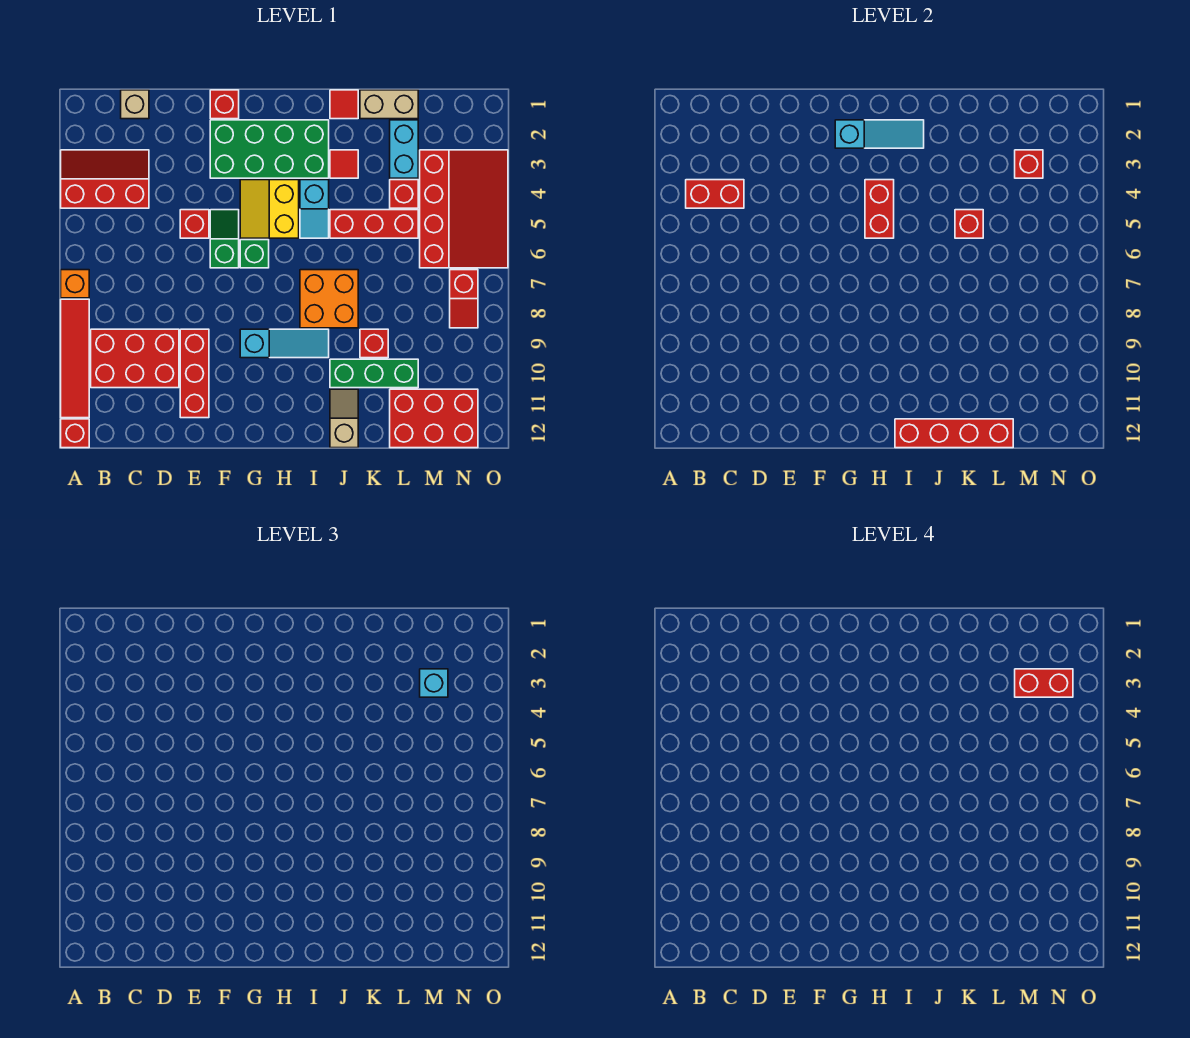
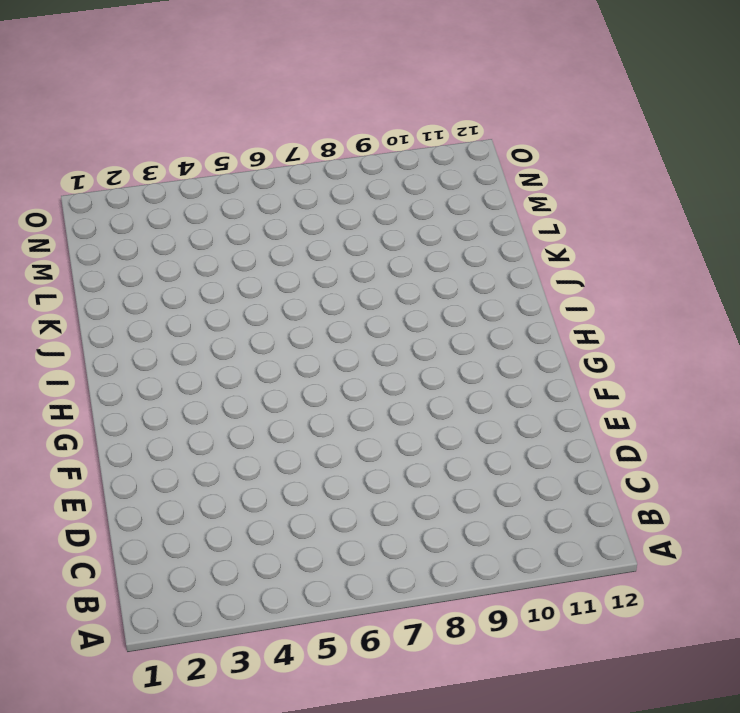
none -> red slope A3:C4 level 1 top 4
none -> orange brick A7 level 1
none -> red tile A8:A11 level 1
none -> red brick A12 level 1

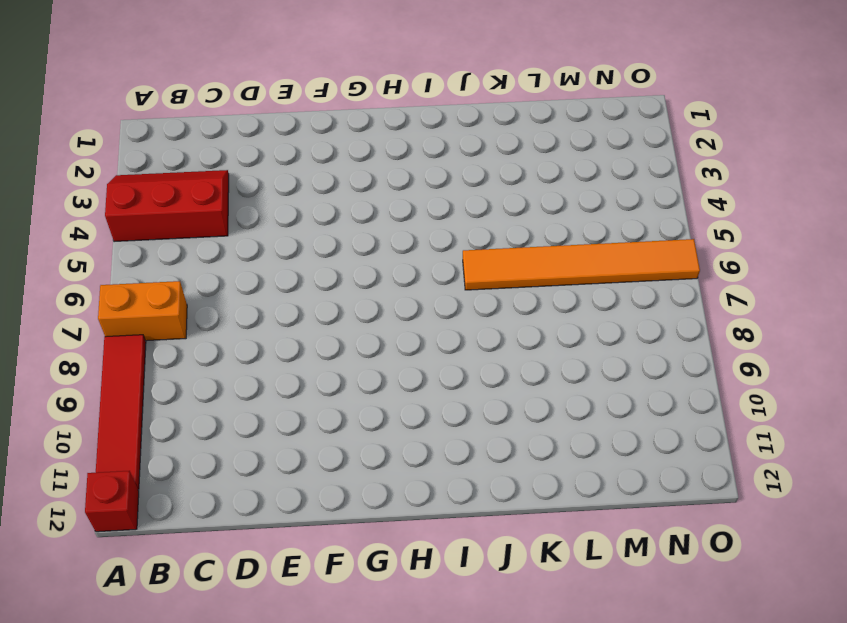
orange brick A7:B7 level 1 -> orange brick A7 level 1
orange tile J6:O6 level 1 -> red slope M3:O6 level 1 top M
none -> red brick B9:D10 level 1
none -> tan brick C1 level 1
none -> red brick E5 level 1
none -> red brick E9:E11 level 1

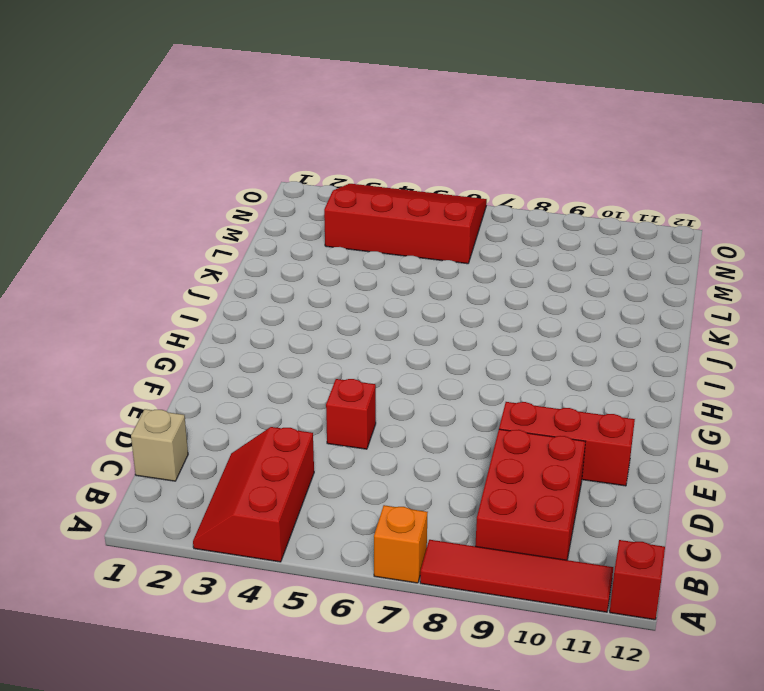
none -> red brick F1 level 1
none -> green brick F2:I3 level 1
none -> green slope F5:F6 level 1 top 6
none -> yellow slope G4:H5 level 1 top H

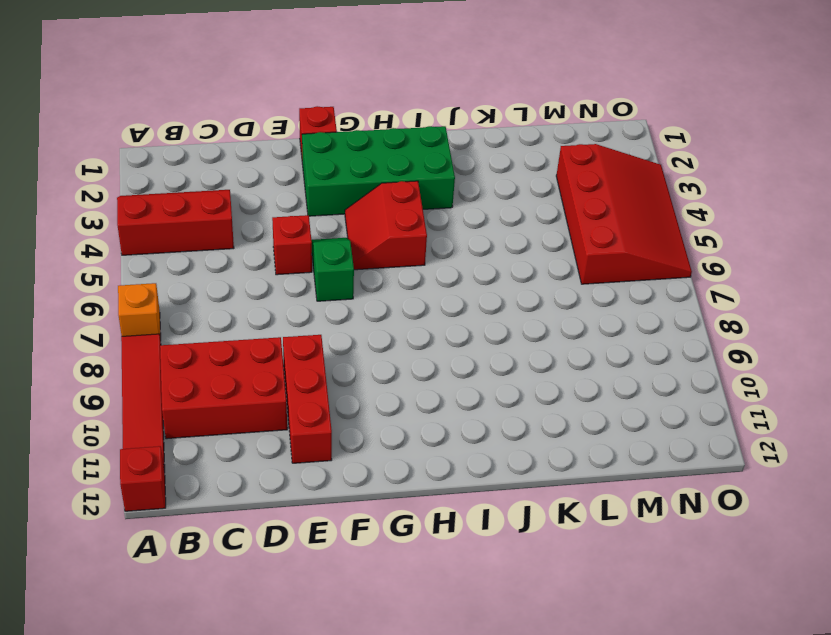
red slope G4:H5 level 1 top H -> yellow slope G4:H5 level 1 top H
none -> tan brick C1 level 1
none -> green brick G6 level 1
none -> cyan slope G9:I9 level 1 top G
none -> cyan slope I4:I5 level 1 top 4

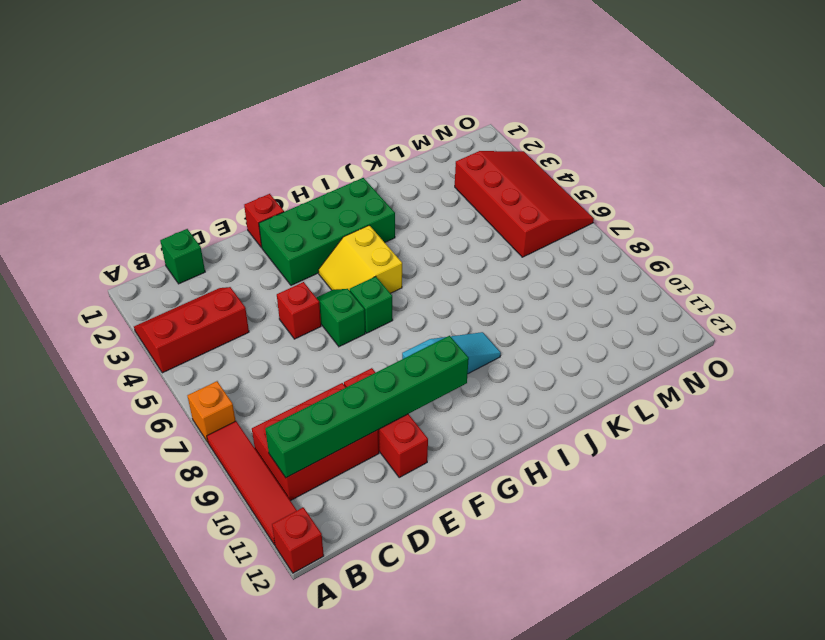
green brick B10:G10 level 2 -> none
green brick C1 level 1 -> tan brick C1 level 1
none -> cyan slope I4:I5 level 1 top 4
none -> orange brick I7:J8 level 1
none -> red tile J1 level 1
none -> red tile J3 level 1

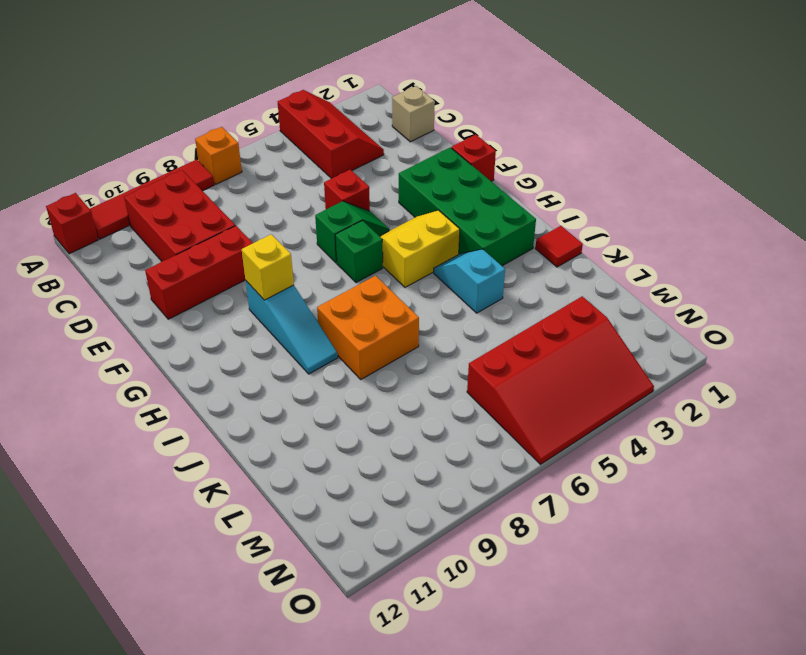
yellow brick G9 level 2 -> none
cyan slope I4:J4 level 1 top J -> cyan slope I4:I5 level 1 top 4
none -> red tile J3 level 1
none -> red brick J5:L5 level 1
none -> green brick J10:L10 level 1
none -> tan slope J11:J12 level 1 top 12

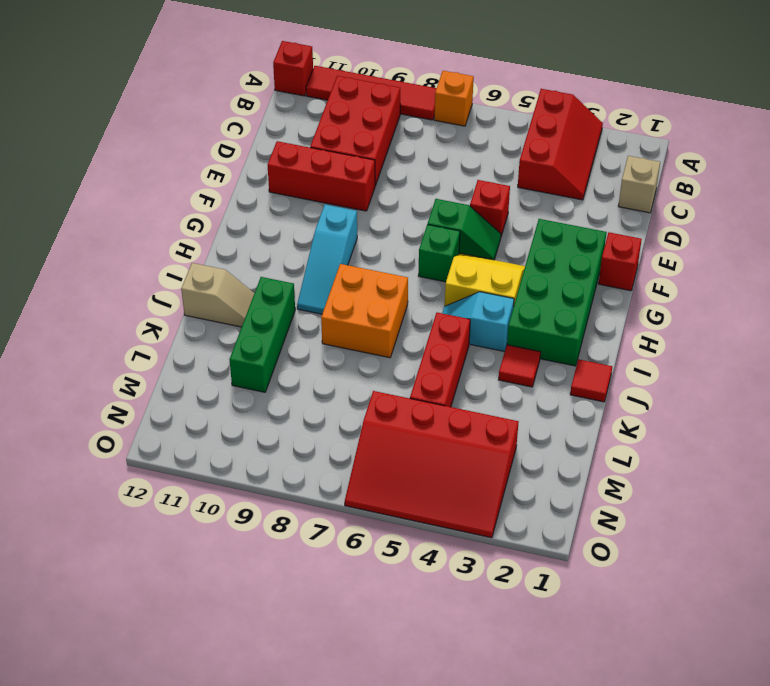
none -> tan brick K1:L1 level 1
none -> red brick K9 level 1
none -> cyan brick L2:L3 level 1
none -> red brick L4 level 1

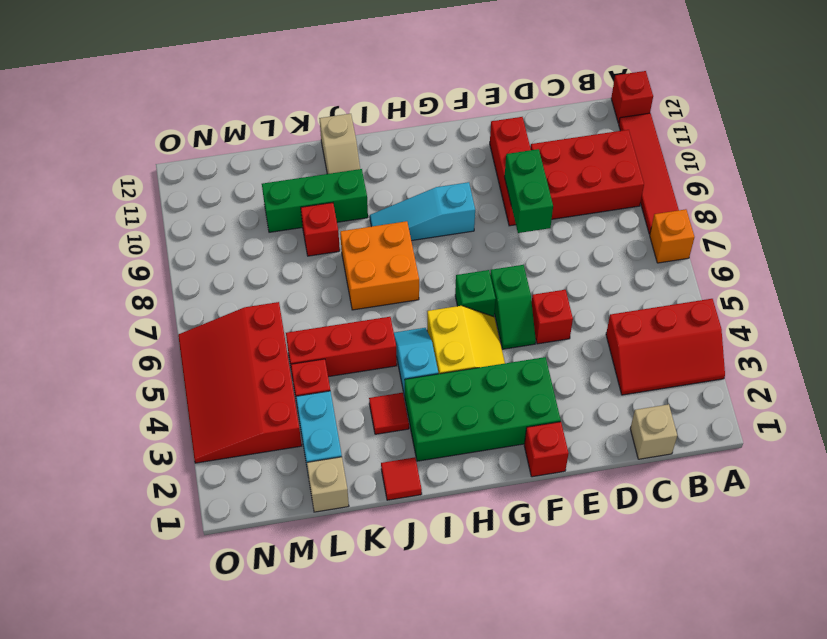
green brick E8:E9 level 2 -> none
tan brick L1 level 1 -> tan brick K1:L1 level 1
none -> red brick L11:N12 level 1
none -> red slope N7:N8 level 1 top 7
none -> red brick B4:C4 level 2
none -> cyan slope G2:I2 level 2 top G

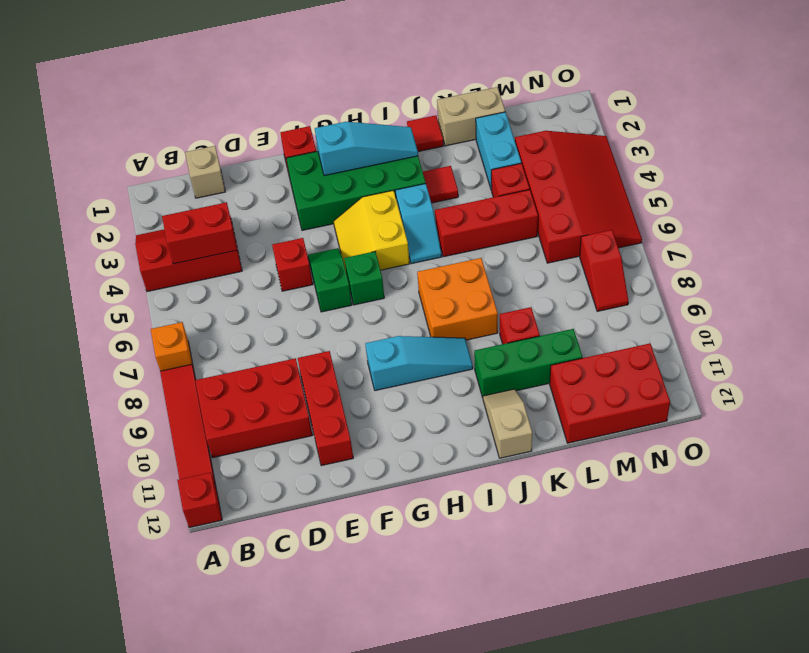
none -> red brick H4:H5 level 2
none -> red brick I12:L12 level 2
none -> red brick K5 level 2
none -> red brick M3 level 2

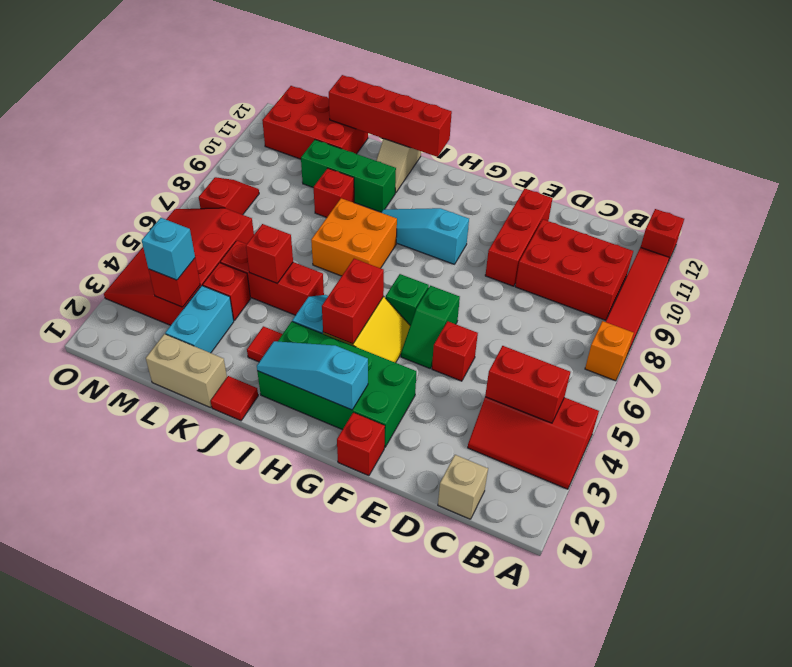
none -> red brick M3:N3 level 4

